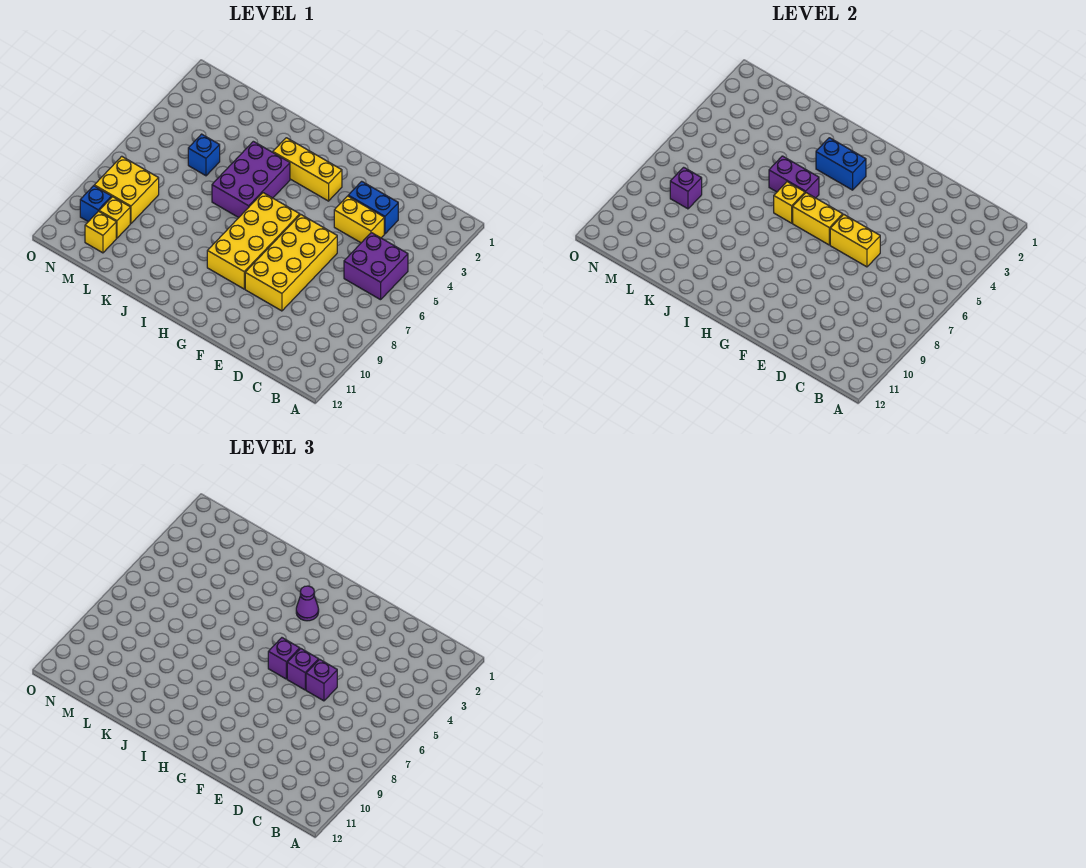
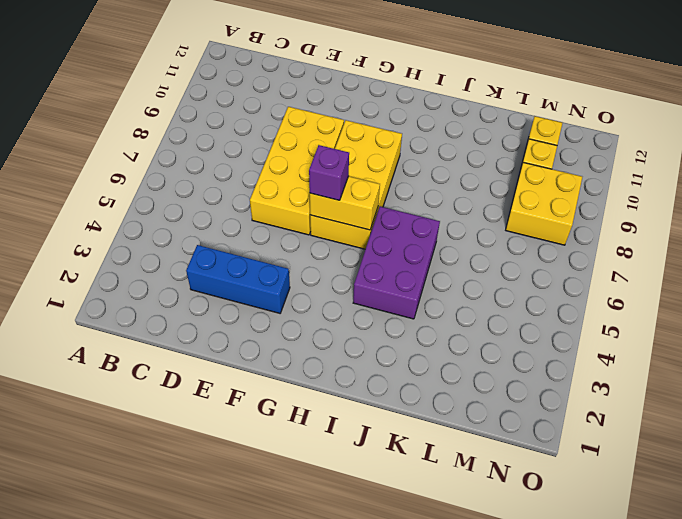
blue brick D3:F3 level 1 -> blue brick D3:E3 level 1
none -> purple brick B5:C6 level 1
none -> yellow brick D4:E4 level 1
none -> yellow brick G3:I3 level 1

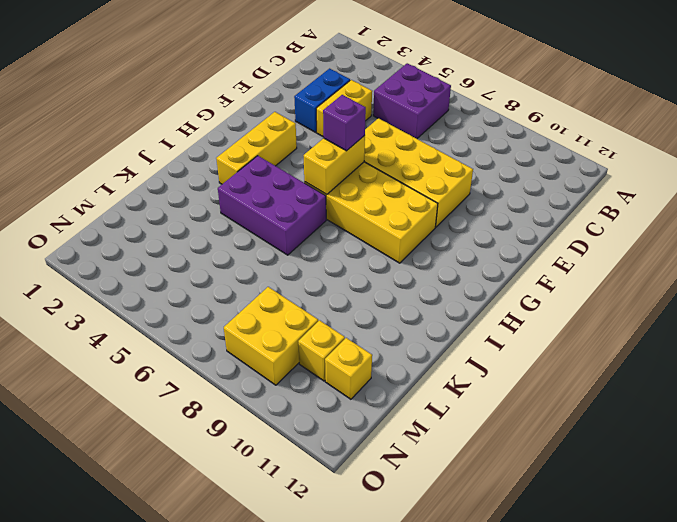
none -> blue brick L5 level 1
none -> blue brick N10 level 1
none -> yellow brick E6:F6 level 2

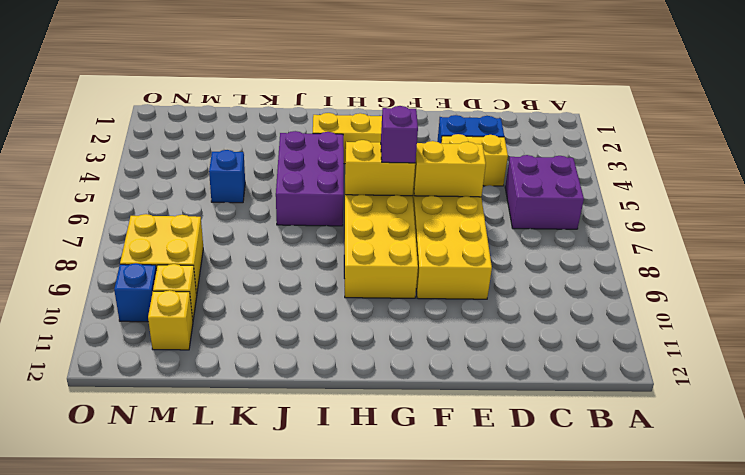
none -> blue brick H3:I3 level 2
none -> purple brick I5:J5 level 2
none -> yellow brick I6 level 2

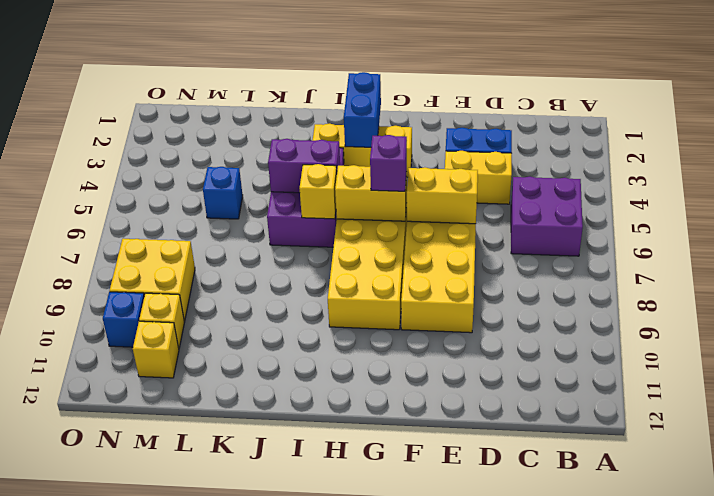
blue brick H2:H3 level 2 -> blue brick H3:I3 level 2
none -> purple brick M8 level 2
none -> purple brick E6 level 3
none -> purple brick F6 level 3

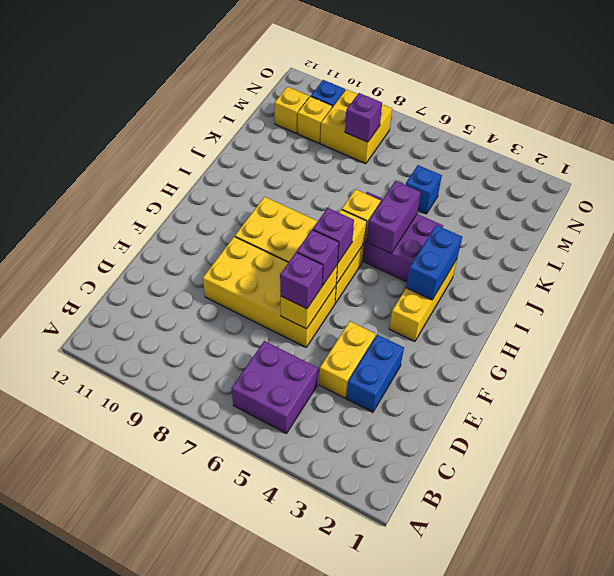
none -> purple cone H3 level 3

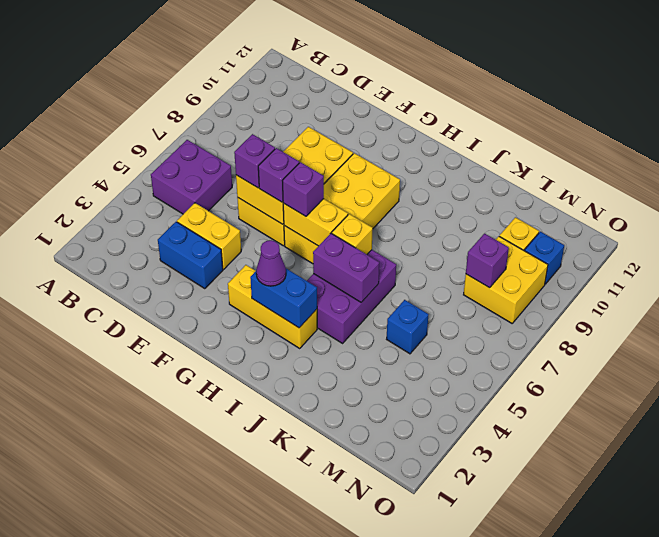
none -> yellow brick M11 level 1

